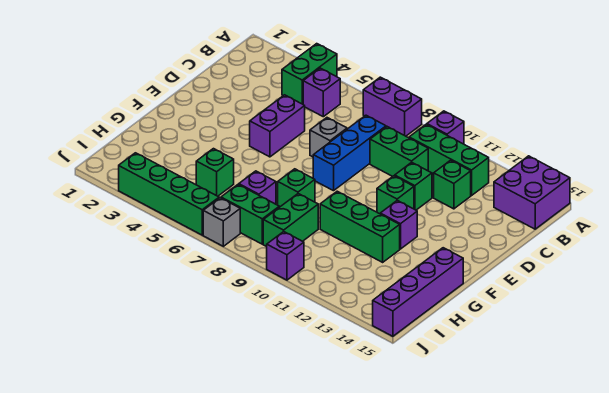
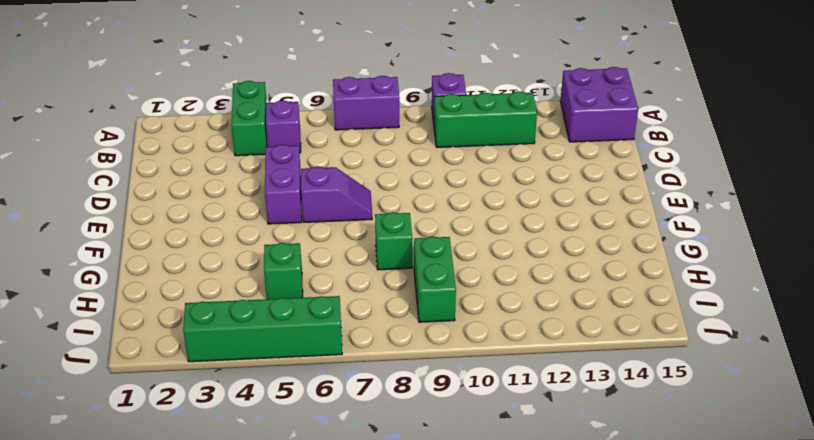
purple slope E6:E7 level 1 top 6 -> none
none -> blue brick C8:E8 level 1
none -> green brick C9:C10 level 1
none -> green brick C12 level 1

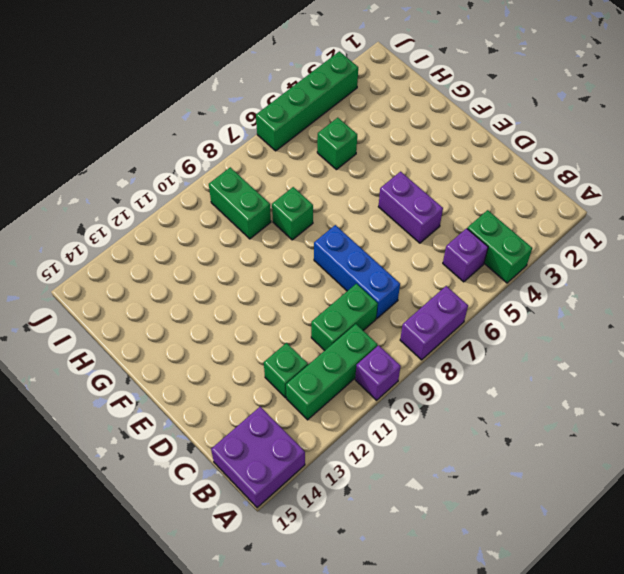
none -> grey brick D7 level 1
none -> green brick D11 level 1
none -> green brick E11 level 1

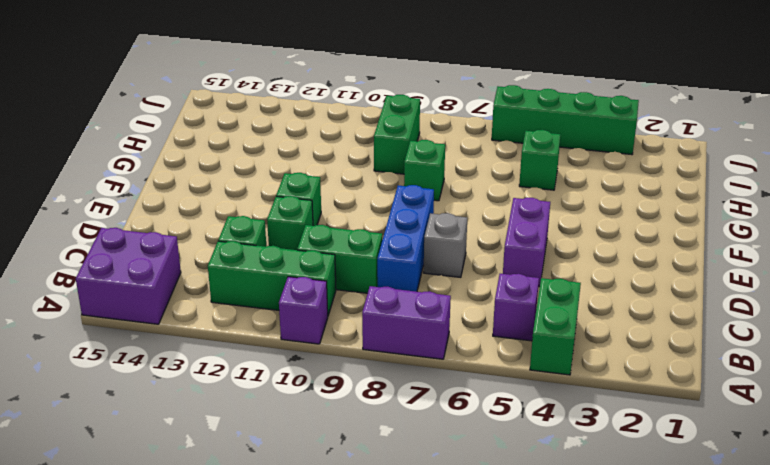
none -> purple brick F12 level 1
none -> green brick G10:G12 level 1
none -> purple brick G15:J15 level 1

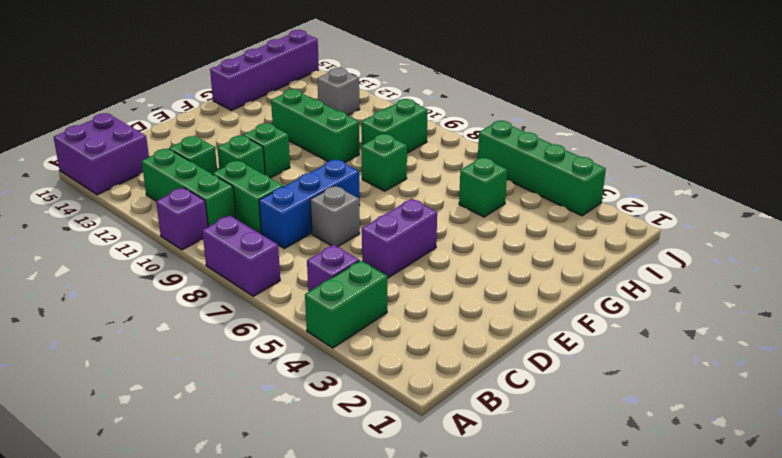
grey brick I12 level 1 -> grey brick J7 level 1
none -> purple brick F12 level 1
none -> purple brick H7 level 1
none -> green brick I7:I8 level 1

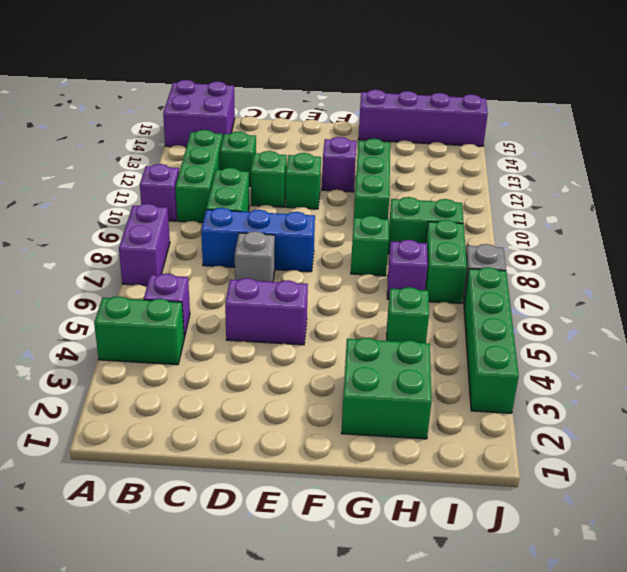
green brick G2:H3 level 1 -> none
none -> purple brick J10 level 1

